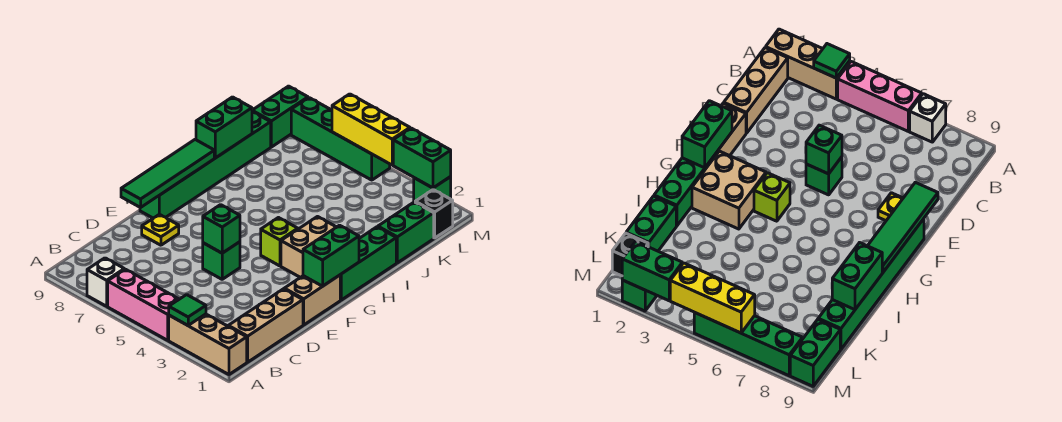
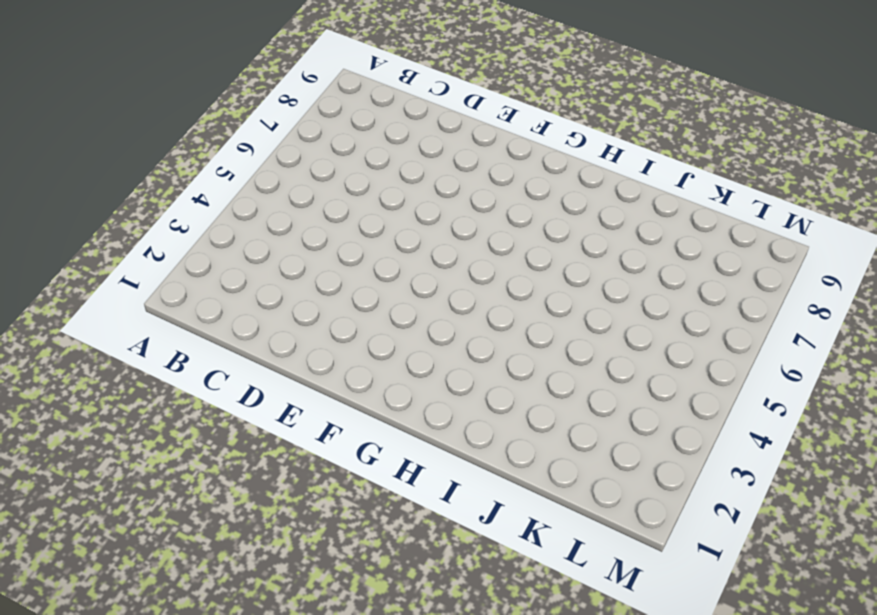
none -> tan brick A1:A3 level 1
none -> pink brick A4:A6 level 1
none -> white brick A7 level 1

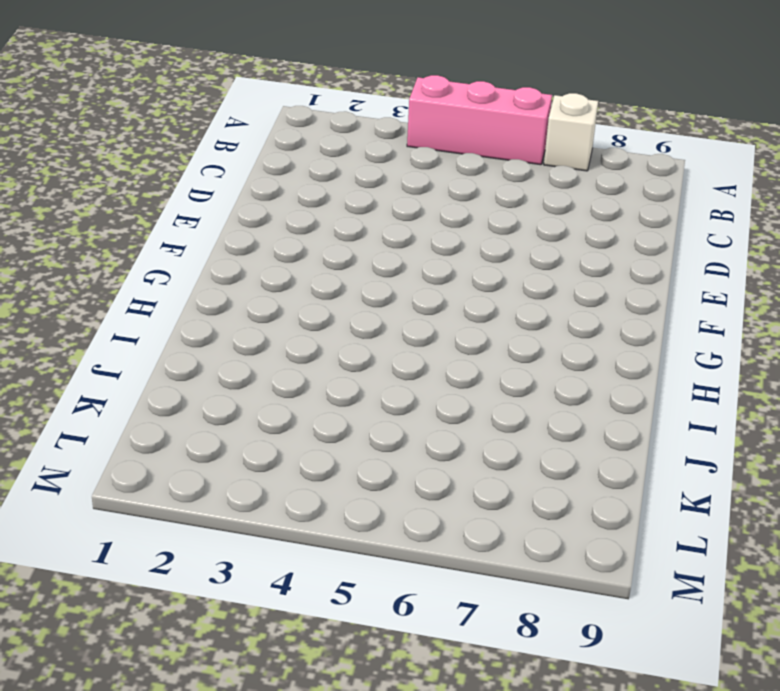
none -> tan brick A1:A3 level 1
none -> tan brick B1:D1 level 1
none -> tan brick E1:F1 level 1

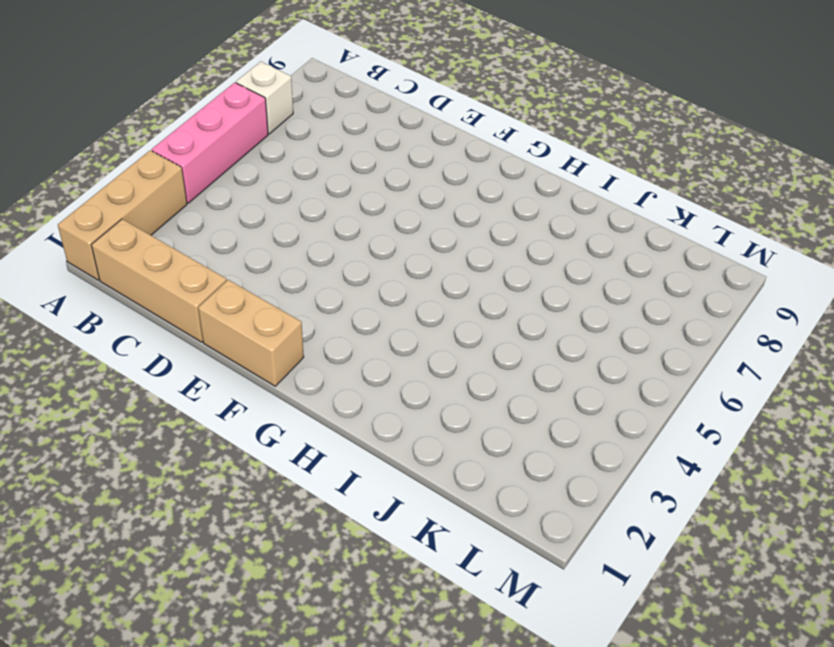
none -> green brick E5 level 1
none -> yellow plate E8 level 1
none -> green brick F9:K9 level 1

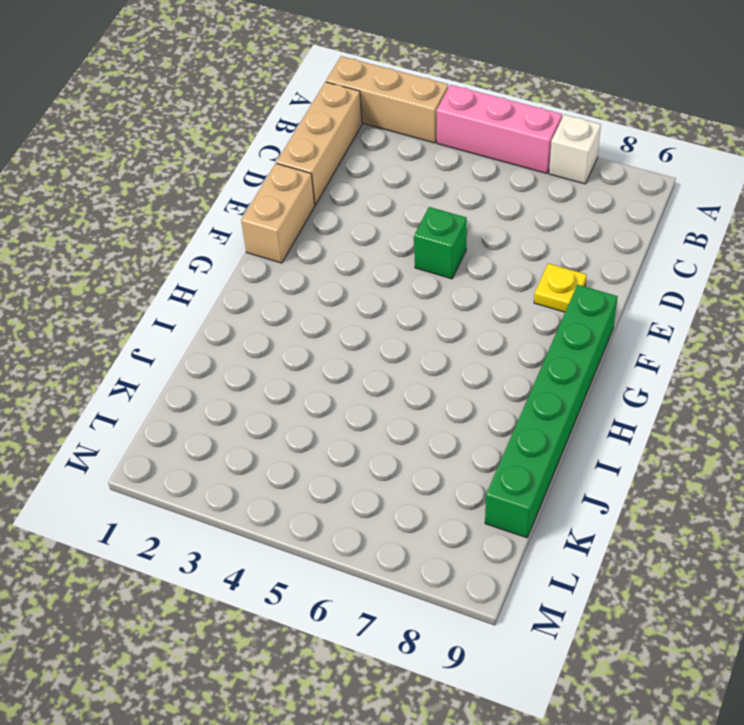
none -> green brick G1:I1 level 1
none -> tan brick G2:H3 level 1
none -> lime brick G4 level 1

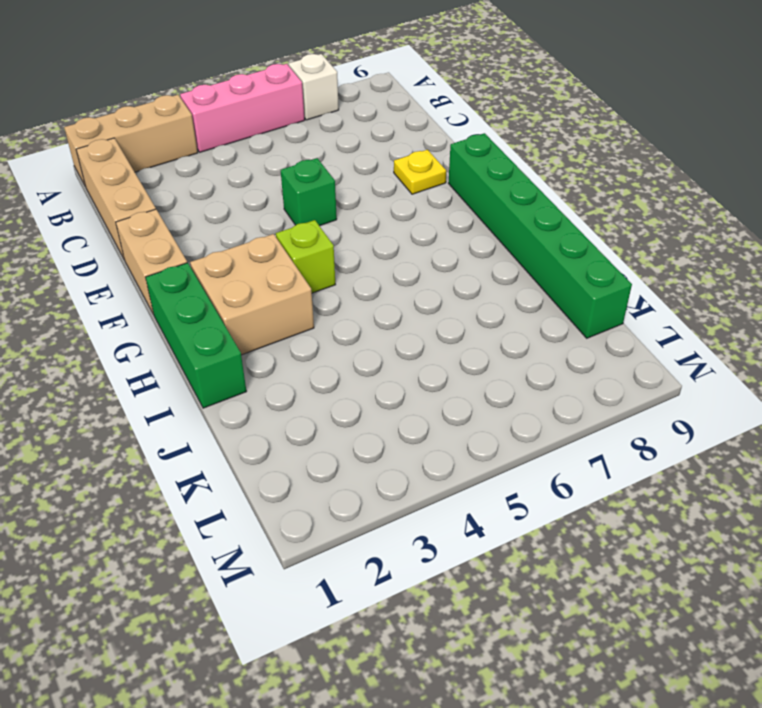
none -> green brick J1:K1 level 1
none -> black brick L1 level 1
none -> green brick L9:M9 level 1

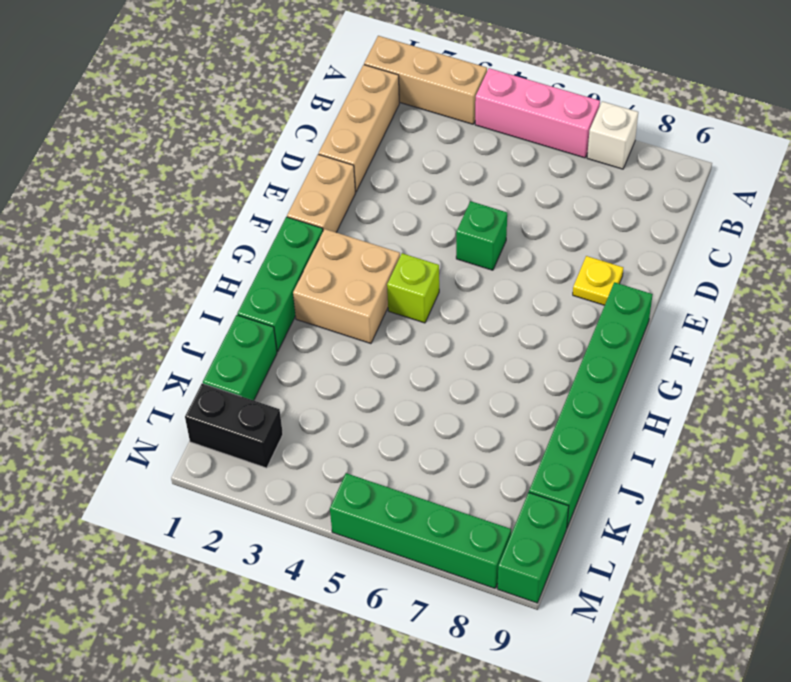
black brick L1:L2 level 1 -> black brick L1 level 1
none -> green brick M2 level 1
none -> green tile A3 level 2
none -> green brick E5 level 2

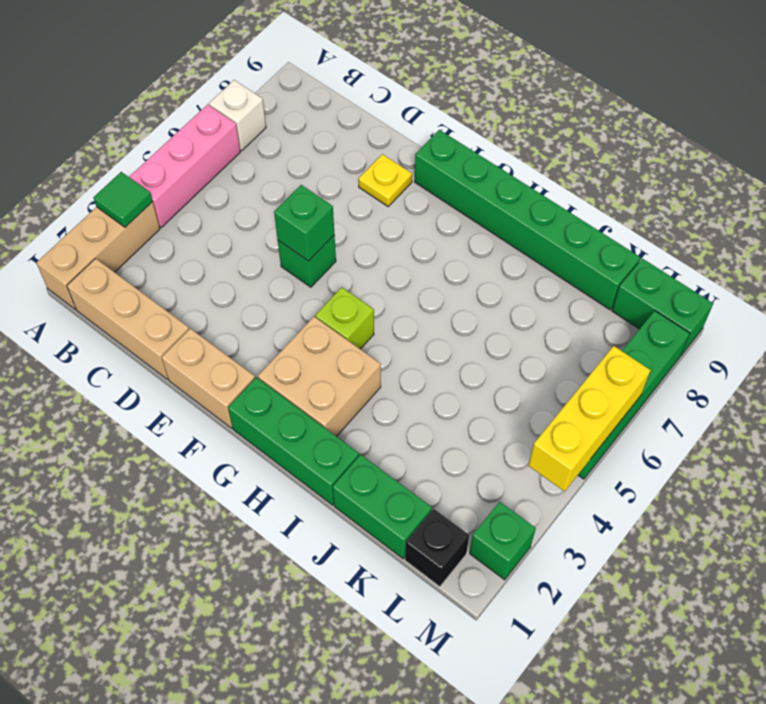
none -> green tile E9:H9 level 2
none -> green brick F1:G1 level 2
none -> green brick I9:J9 level 2

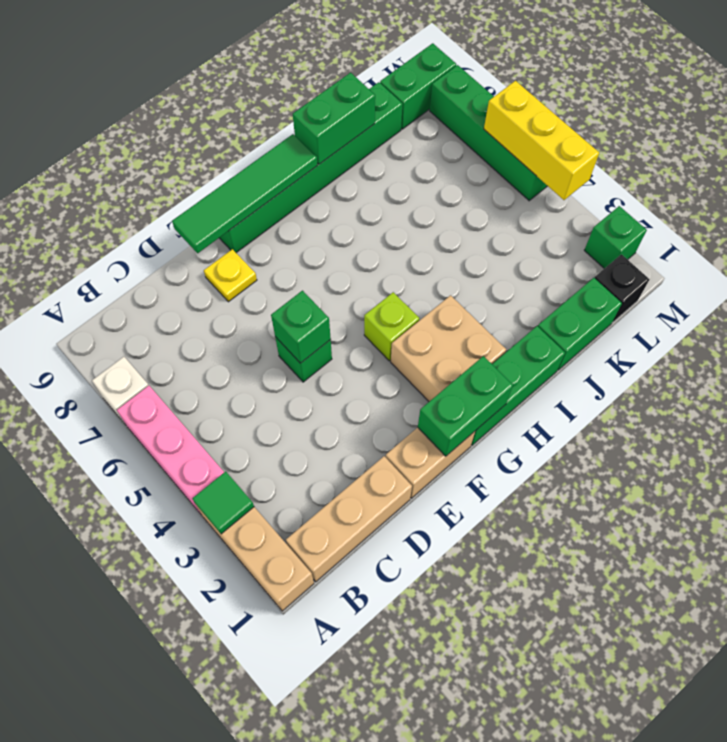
none -> green brick M2:M3 level 2

